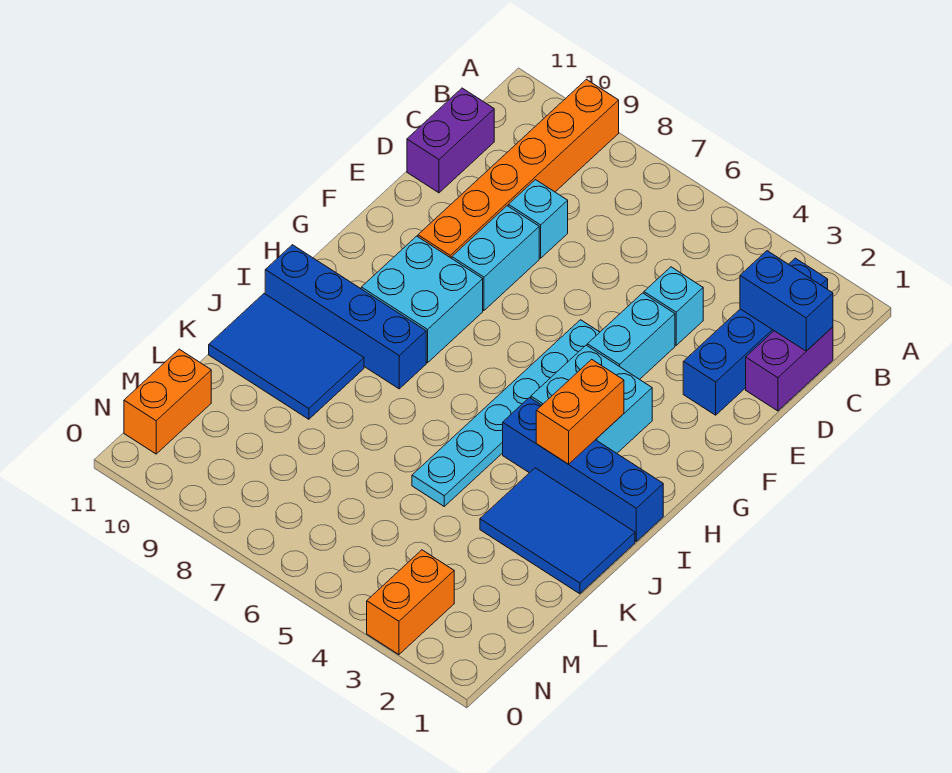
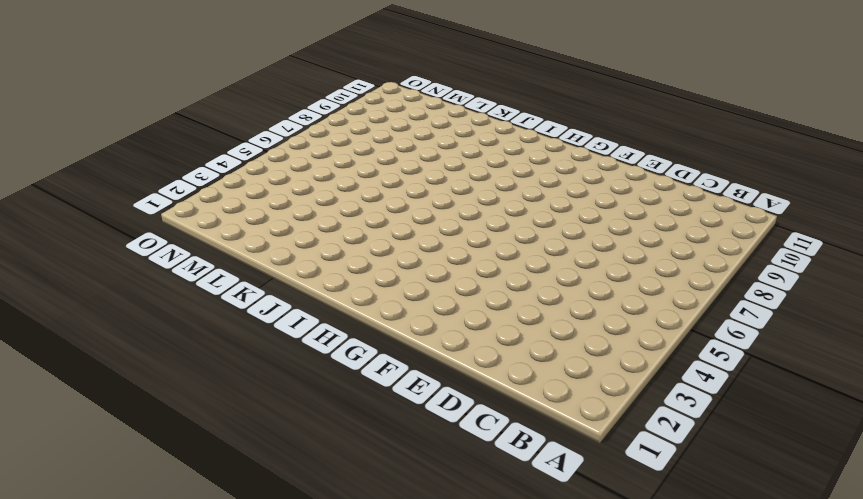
none -> orange brick A9:F9 level 1
none -> blue brick B2:E2 level 1
none -> purple brick C1:D1 level 1

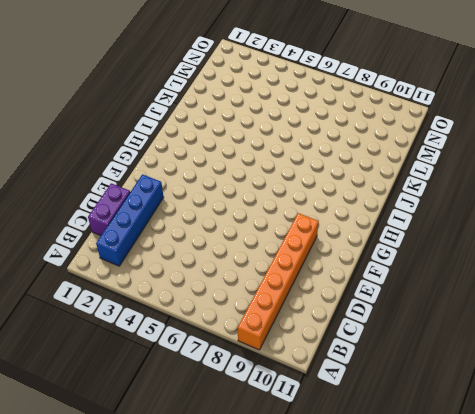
none -> purple brick C11:D11 level 1
none -> cyan brick D4 level 1
none -> cyan brick D8 level 1

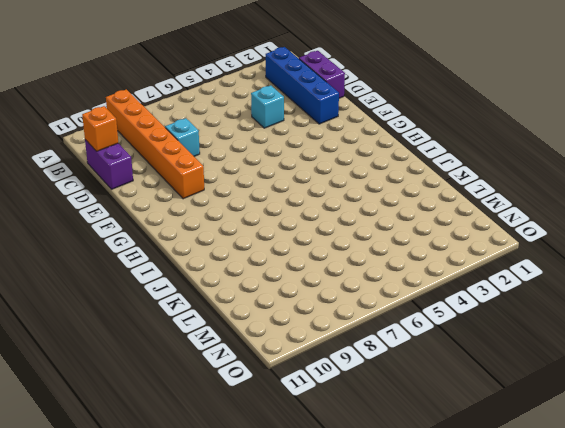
orange brick C11 level 2 -> none
none -> cyan brick E4:F4 level 1
none -> cyan brick E8:F8 level 1
none -> cyan plate F5:K5 level 1

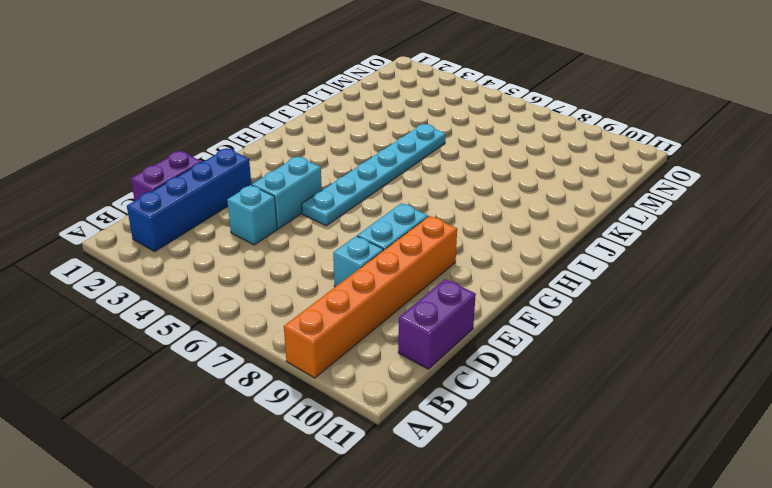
none -> cyan brick G3:H4 level 1
none -> cyan brick G8:H9 level 1
none -> blue brick I1:I4 level 1

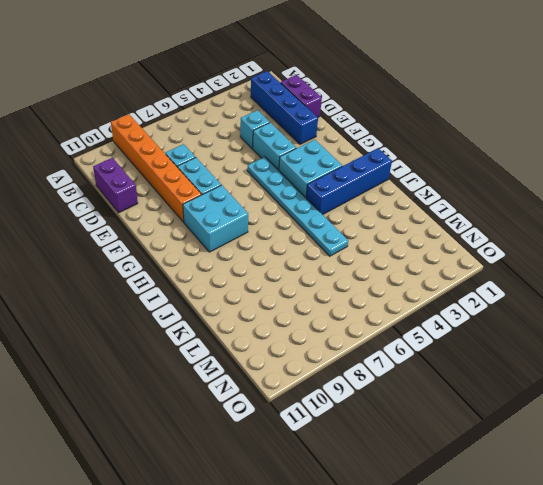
none -> blue brick I8:I11 level 1
none -> blue tile J1:K3 level 1
none -> blue tile J9:K11 level 1

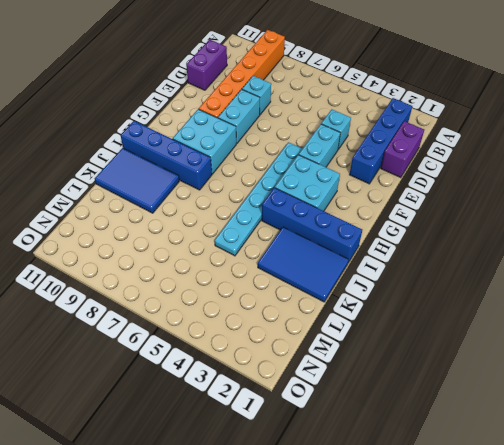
none -> orange brick M11:N11 level 1
none -> orange brick N3:O3 level 1
none -> blue brick C1:C2 level 2

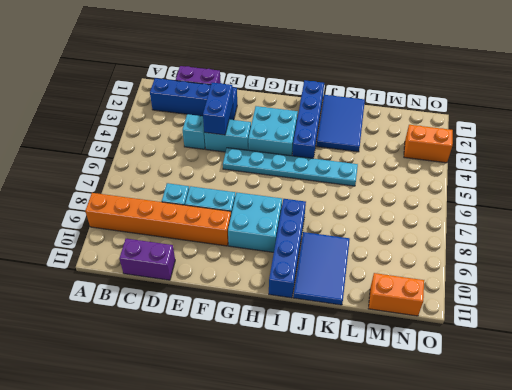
blue brick E3:E4 level 2 -> blue brick C1:C2 level 2
none -> orange brick H3:I3 level 2

